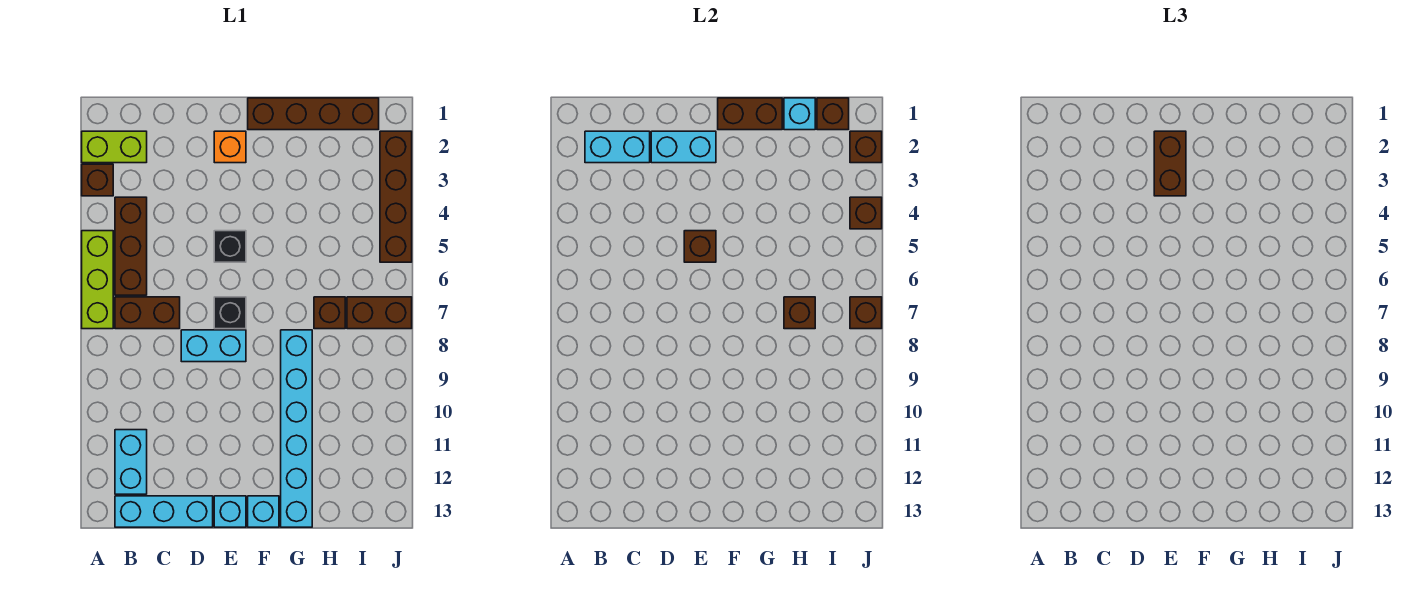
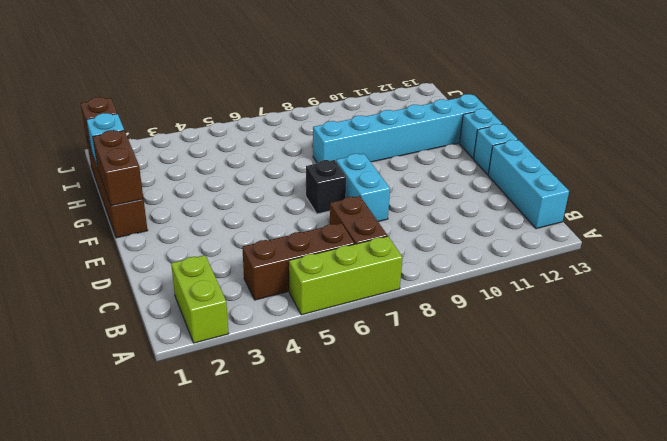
none -> brown brick A3 level 1
none -> cyan brick B11:B12 level 1
none -> orange brick E2 level 1

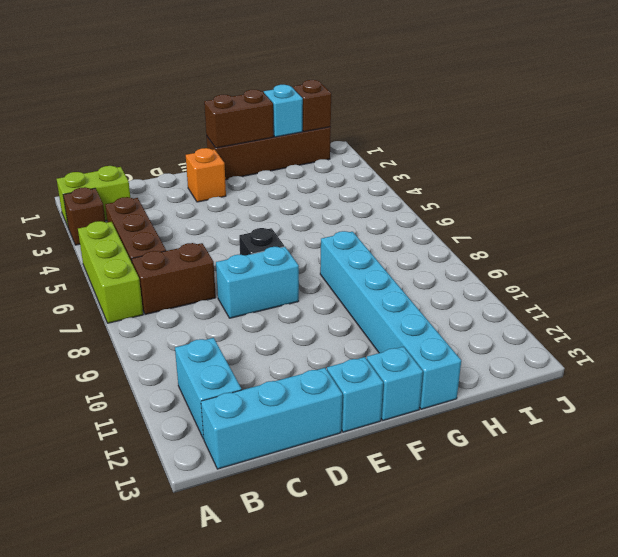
none -> black brick E5 level 1
none -> brown brick H7 level 1
none -> brown brick I7:J7 level 1

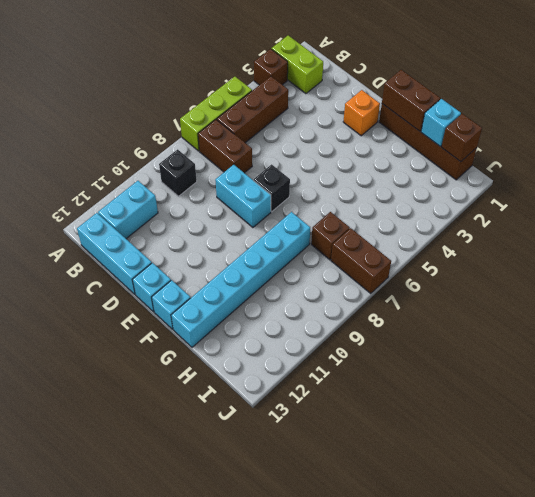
black brick B9 level 1 -> black brick E5 level 1
none -> brown brick J2:J5 level 1
none -> cyan brick B2:C2 level 2
none -> cyan brick D2:E2 level 2

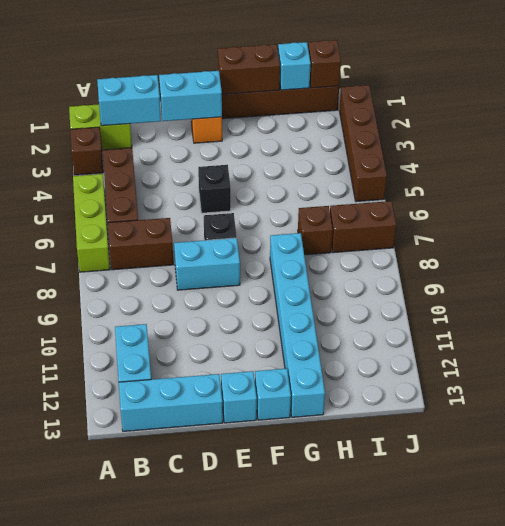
none -> brown brick E5 level 2
none -> brown brick H7 level 2
none -> brown brick J2 level 2

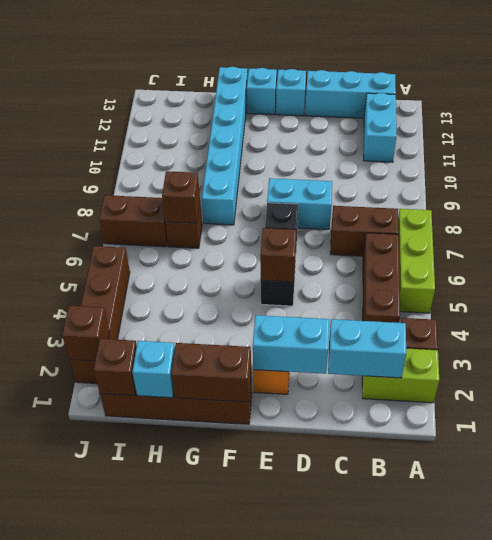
none -> brown brick J4 level 2
none -> brown brick J7 level 2
none -> brown brick E2:E3 level 3

